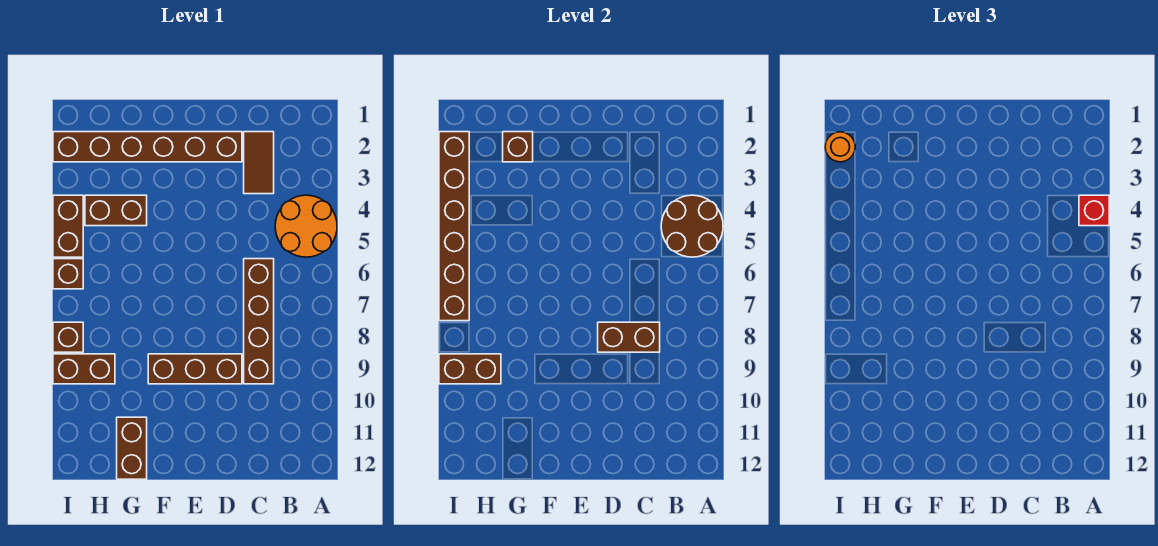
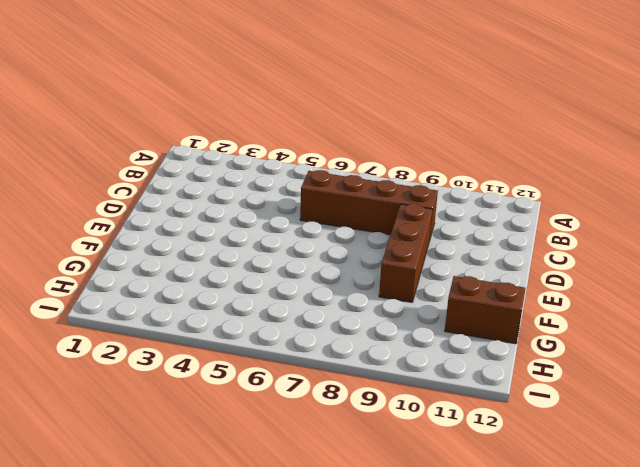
none -> orange round brick A4:B5 level 1
none -> brown tile C2:C3 level 1
none -> brown brick D2:I2 level 1

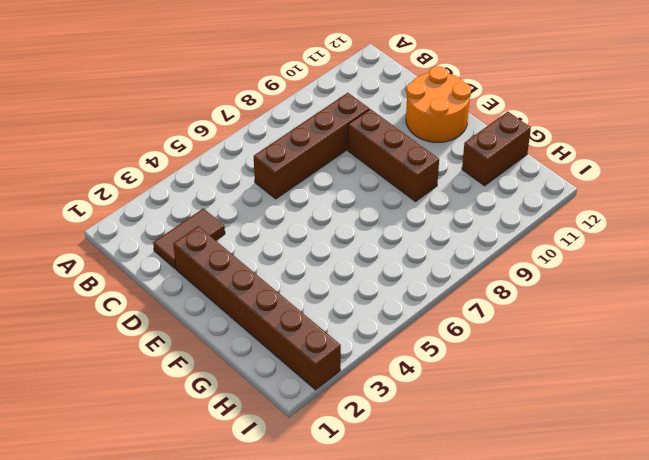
orange round brick D11:E12 level 1 -> orange round brick A4:B5 level 1
none -> brown brick G4:H4 level 1
none -> brown brick H9:I9 level 1
none -> brown brick I4:I5 level 1

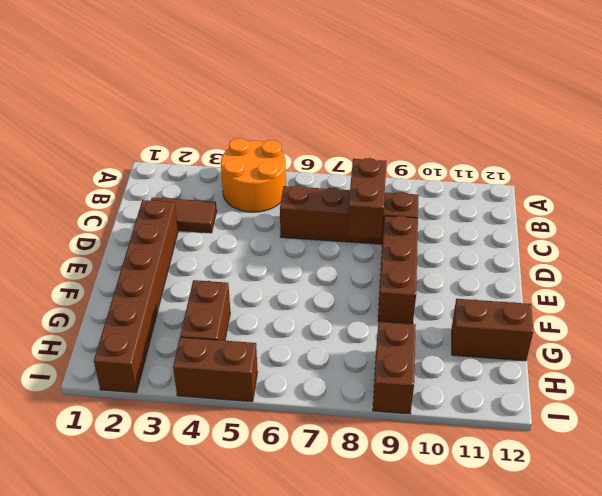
none -> brown brick I6 level 1
none -> brown brick I8 level 1
none -> brown round brick A4:B5 level 2

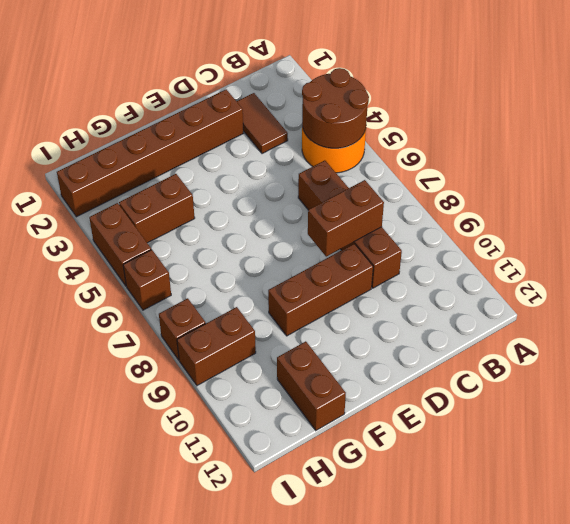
none -> brown brick G2 level 2
none -> brown brick H9:I9 level 2
none -> brown brick I2:I7 level 2

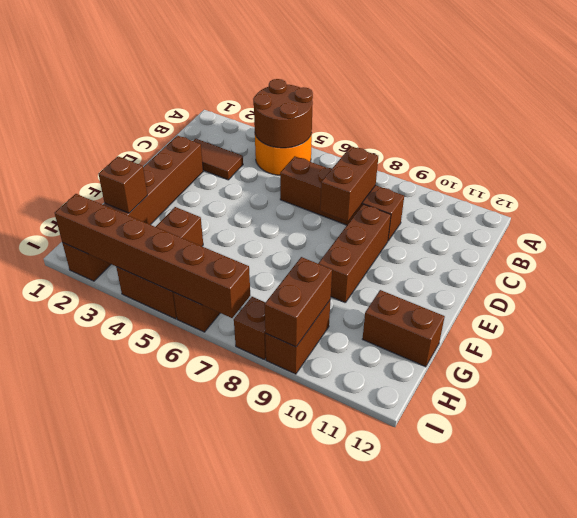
none -> red brick A4 level 3
none -> orange round brick I2 level 3

